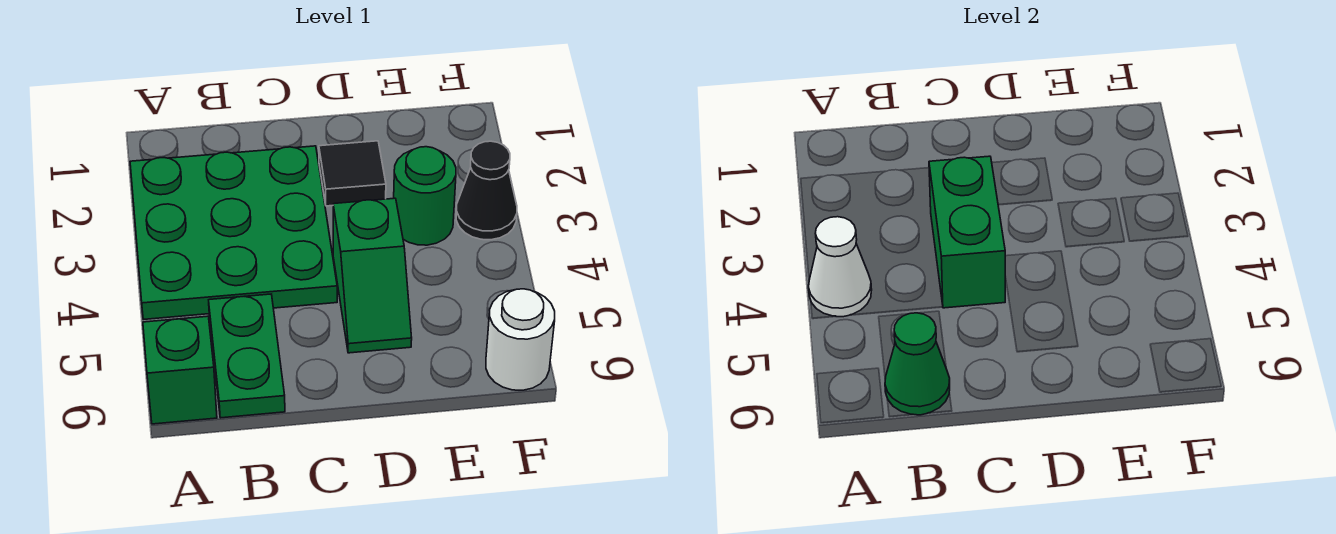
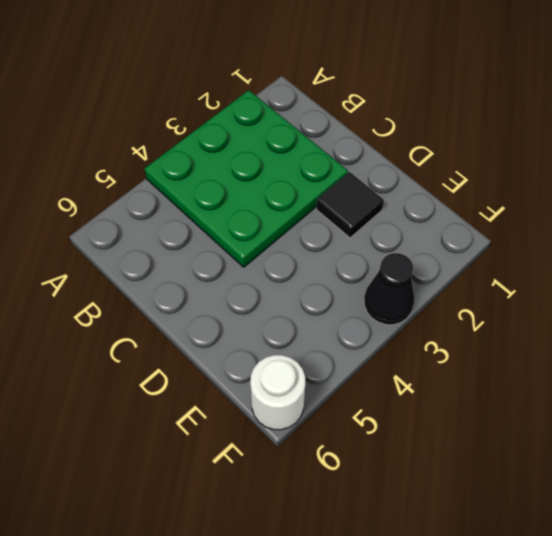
none -> green brick A6 level 1
none -> green plate B5:B6 level 1

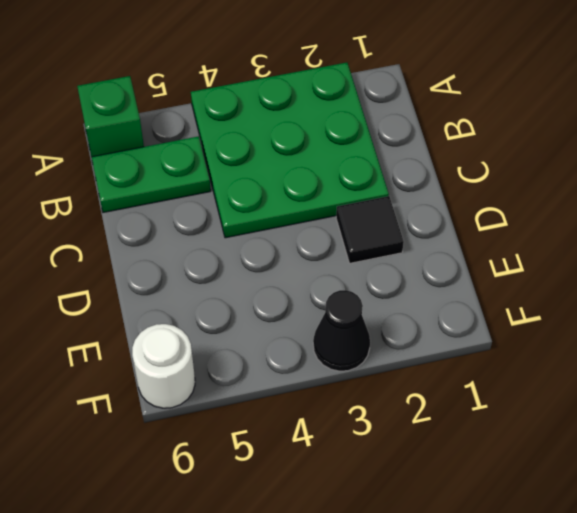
none -> green slope D4:D5 level 1 top 4
none -> green round brick E3 level 1

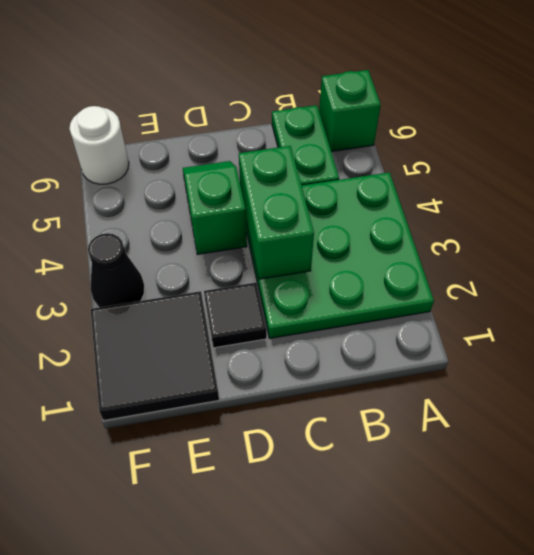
black tile E1:F2 level 1 -> none
none -> green round brick E3 level 1
none -> white cone A4 level 2

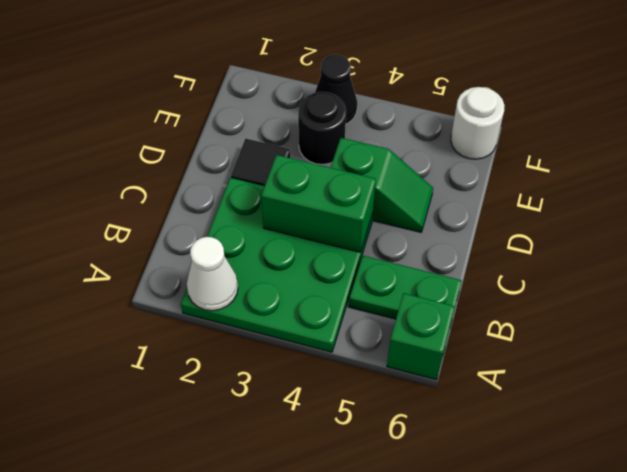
white cone A2 level 2 -> white cone A4 level 2
black round brick E3 level 1 -> green round brick E3 level 1
none -> green cone B6 level 2

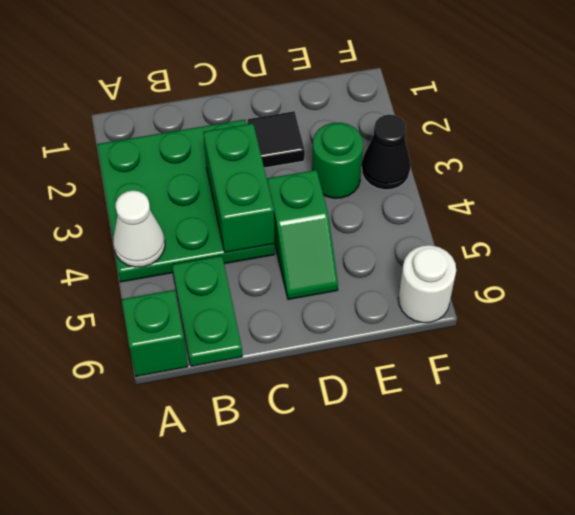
none -> green cone B6 level 2

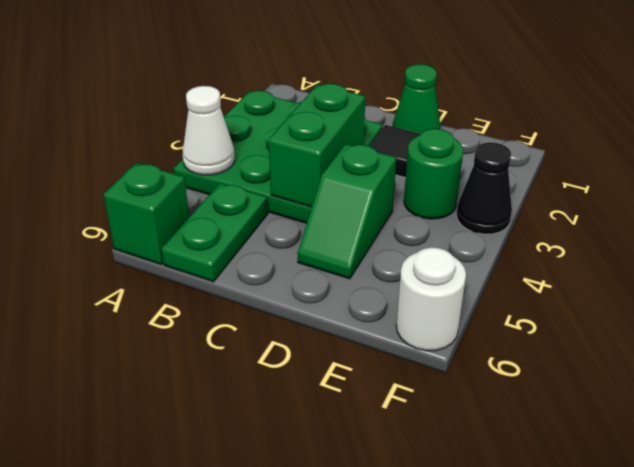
green cone D1 level 1 -> green cone B6 level 2

